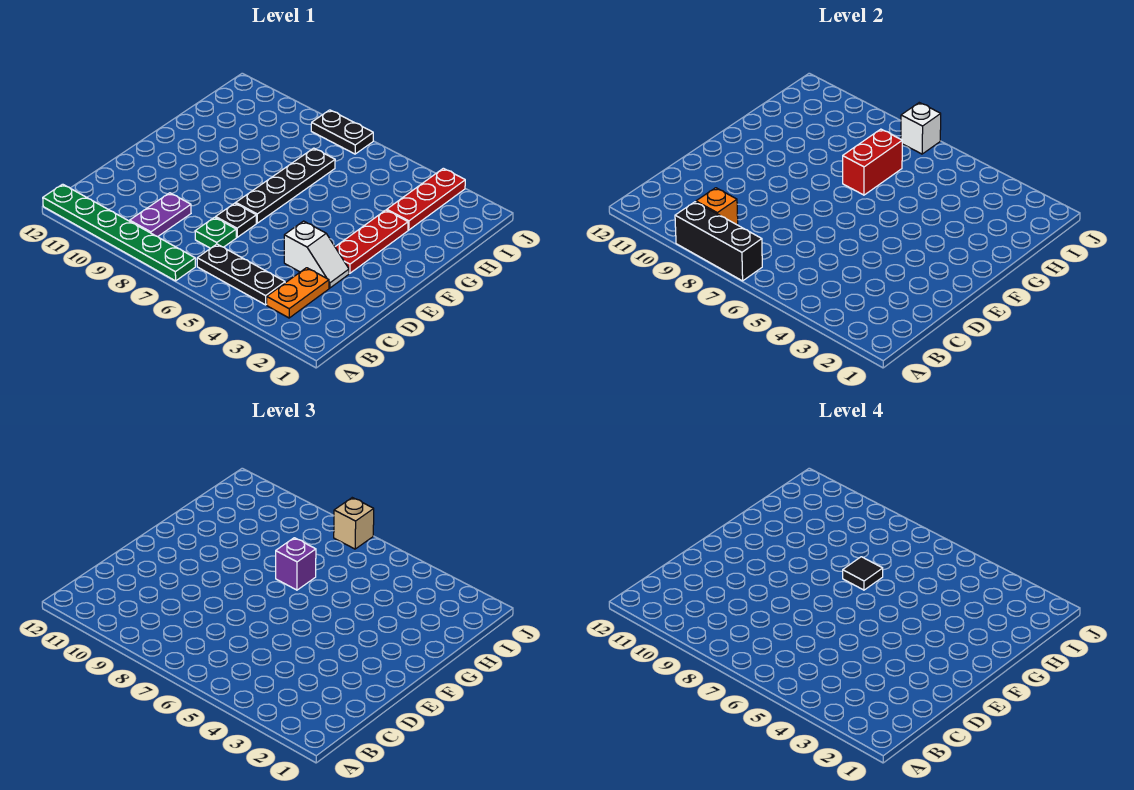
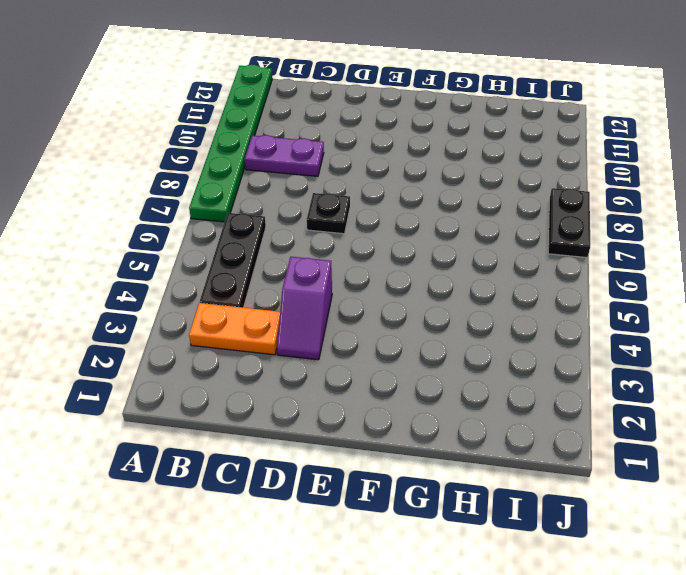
purple slope D3:D4 level 1 top 4 -> white slope D3:D4 level 1 top 4
none -> green plate C7 level 1
none -> red plate E3:G3 level 1
none -> black plate E7:H7 level 1

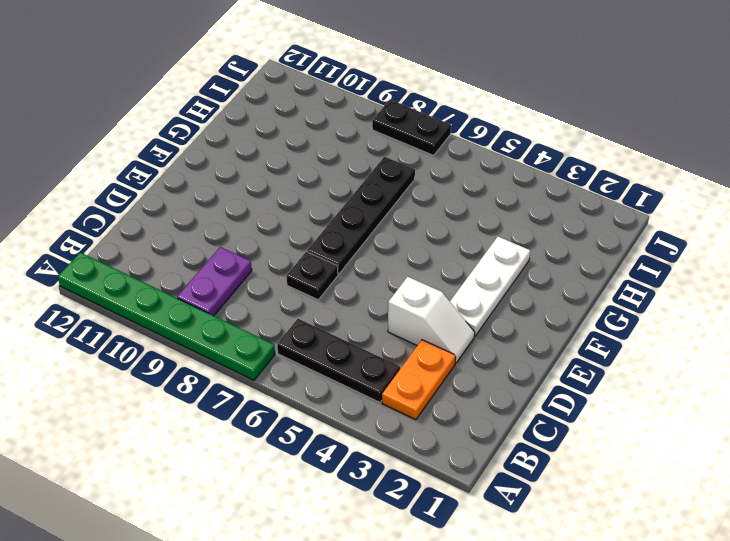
white plate E3:G3 level 1 -> red plate E3:G3 level 1
none -> green plate C7 level 1
none -> red plate H3:J3 level 1
none -> black brick A7:A9 level 2

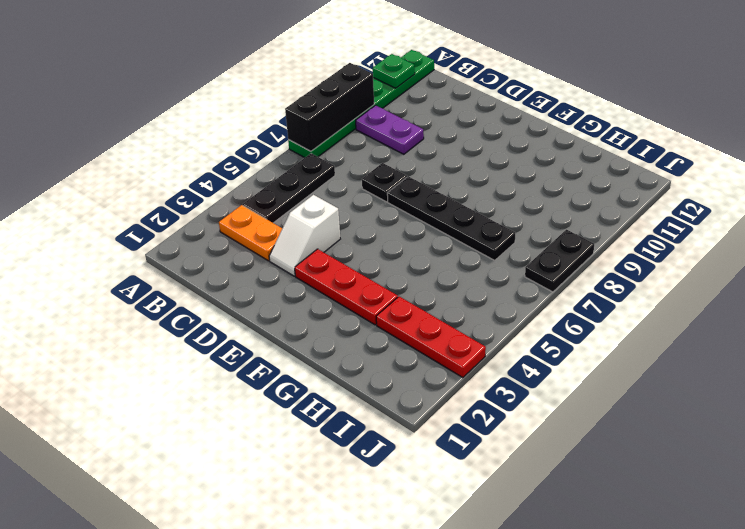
green plate A11 level 2 -> green plate C7 level 1
none -> orange brick B9 level 2
none -> red brick G7:H7 level 2
none -> white brick J7 level 2

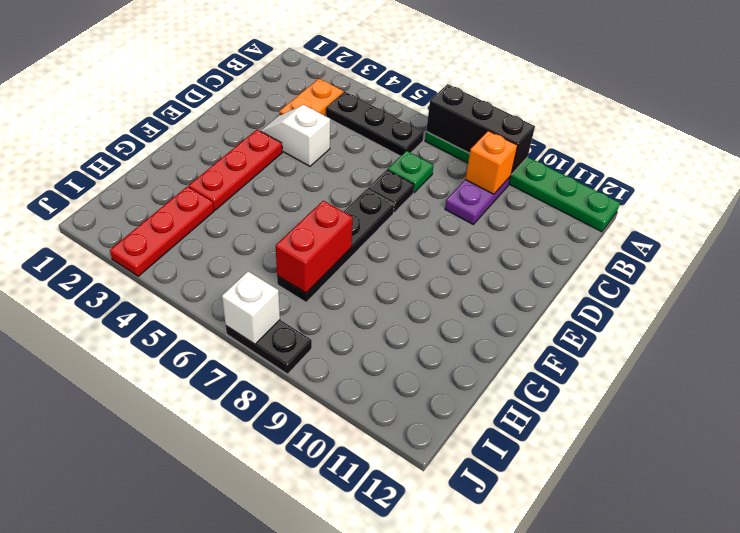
none -> purple brick G7 level 3
none -> tan brick J7 level 3
none -> black tile G7 level 4

